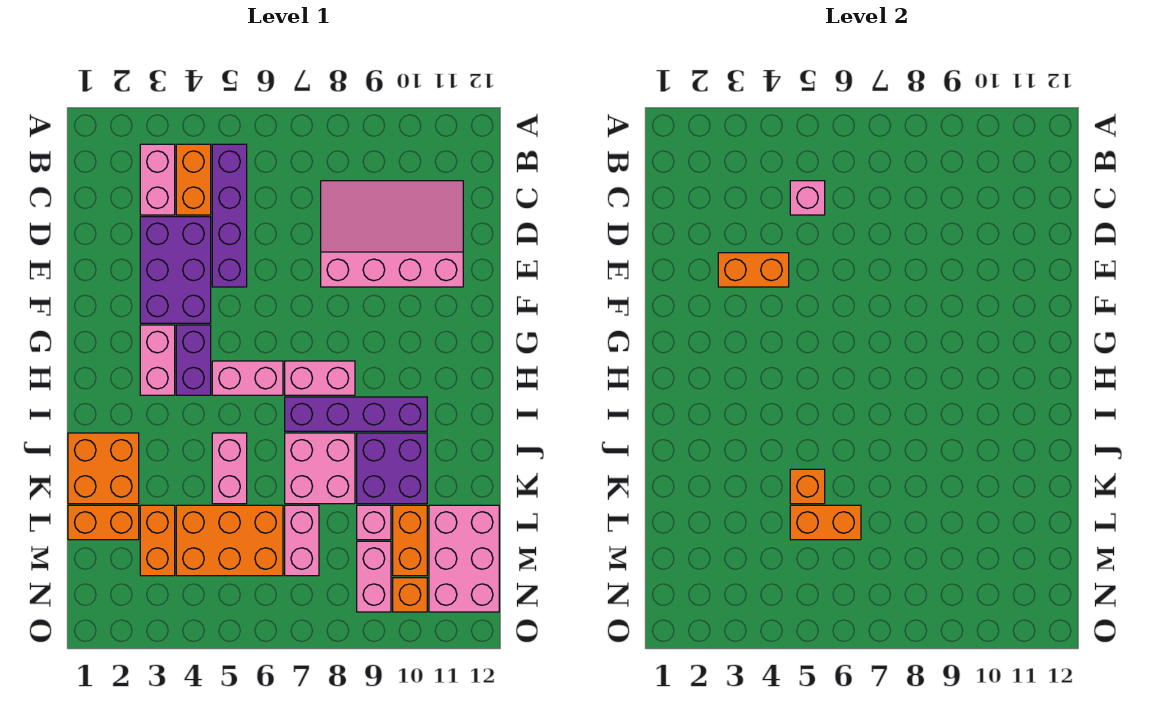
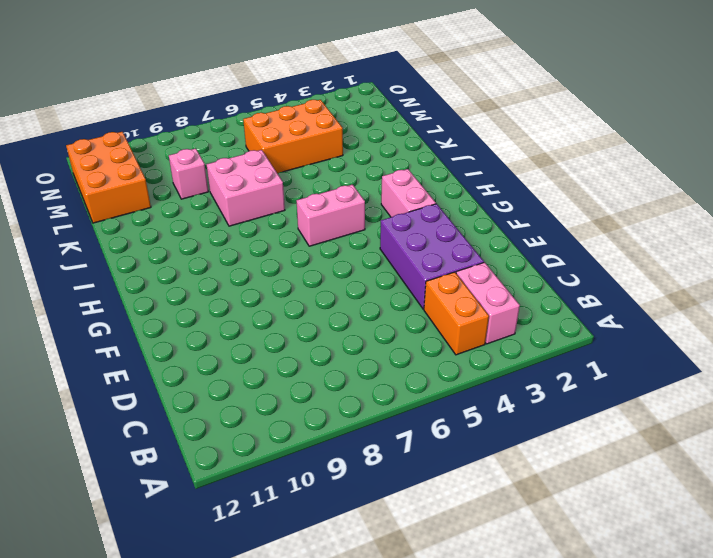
orange brick L11:N12 level 1 -> pink brick L11:N12 level 1
none -> purple brick B5:E5 level 1
none -> pink slope C8:E11 level 1 top E
none -> purple brick G4:H4 level 1

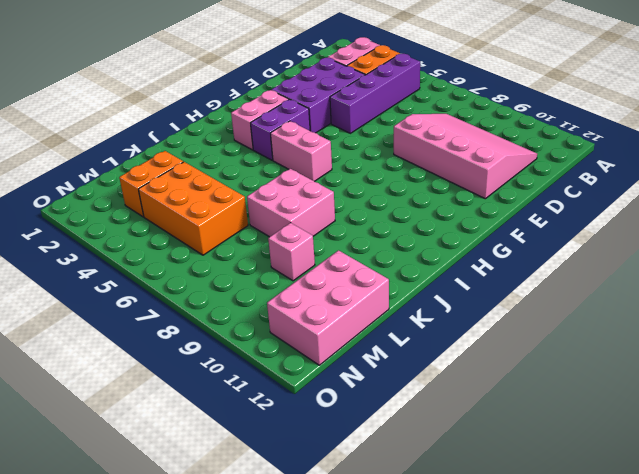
none -> pink brick H7:H8 level 1
none -> purple brick I7:I10 level 1
none -> orange brick J1:K2 level 1

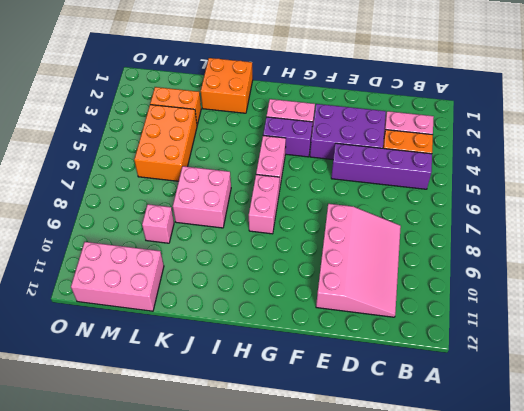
none -> purple brick I7:I10 level 1
none -> pink brick J5:K5 level 1
none -> purple brick J9:K10 level 1

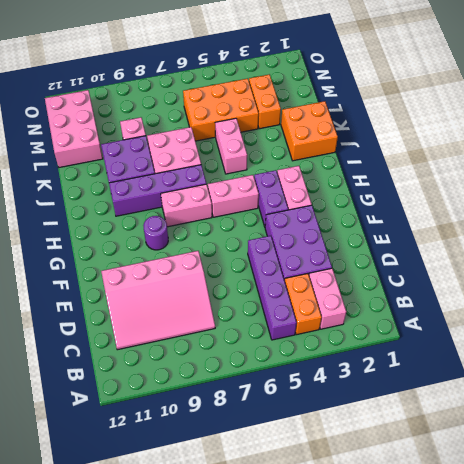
purple round brick G9 level 1 -> none
none -> orange brick L1:L2 level 1
none -> pink brick L7:M7 level 1
none -> orange brick L10:M10 level 1

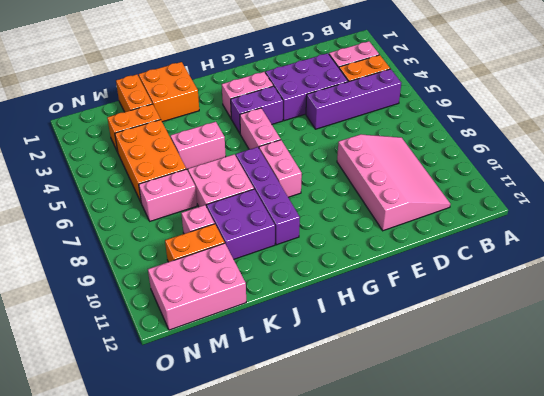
none -> pink brick M9:N9 level 1
none -> orange brick N10 level 1
none -> pink brick C5 level 2

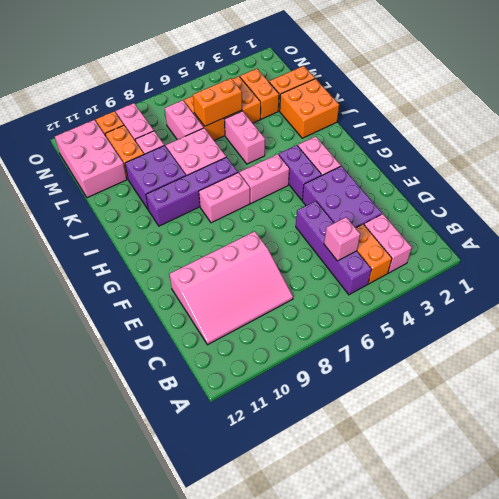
none -> orange brick E3:E4 level 2
none -> orange brick K5 level 2

